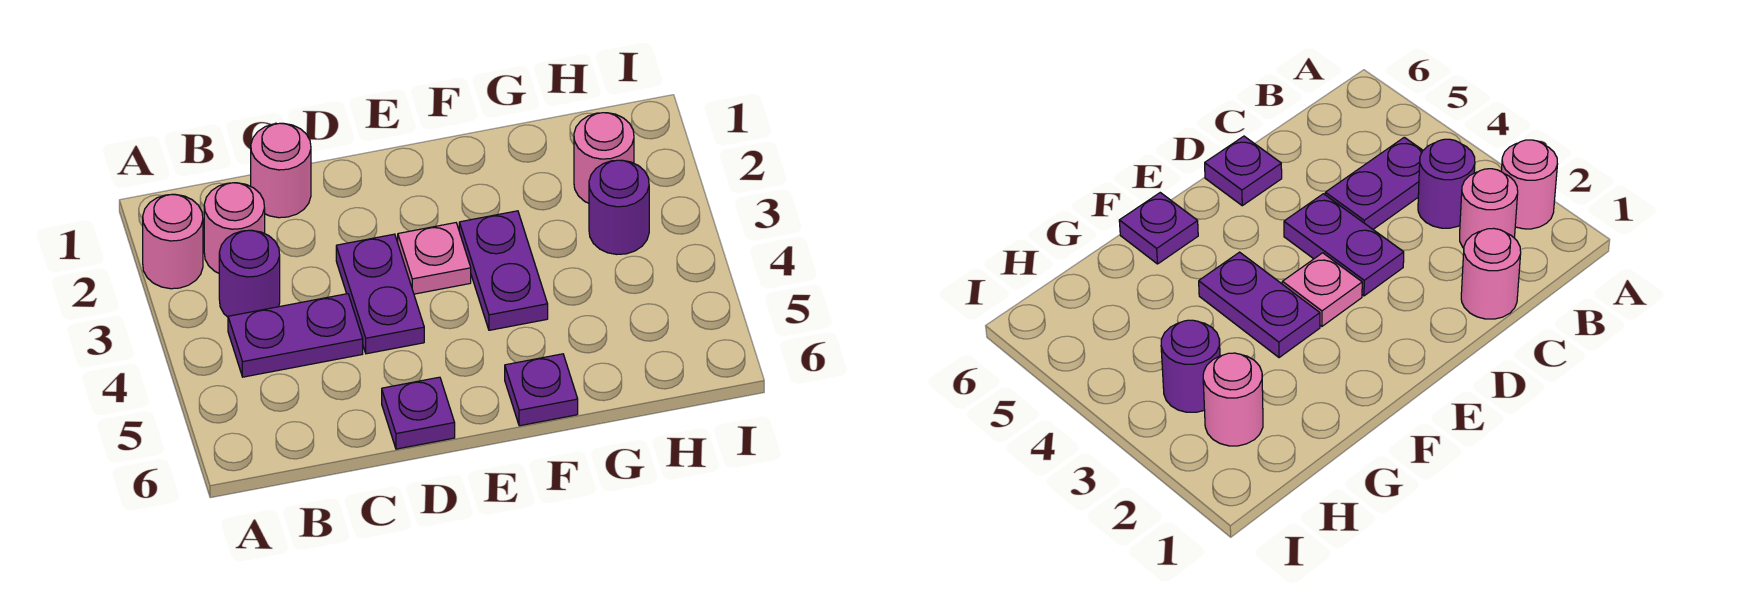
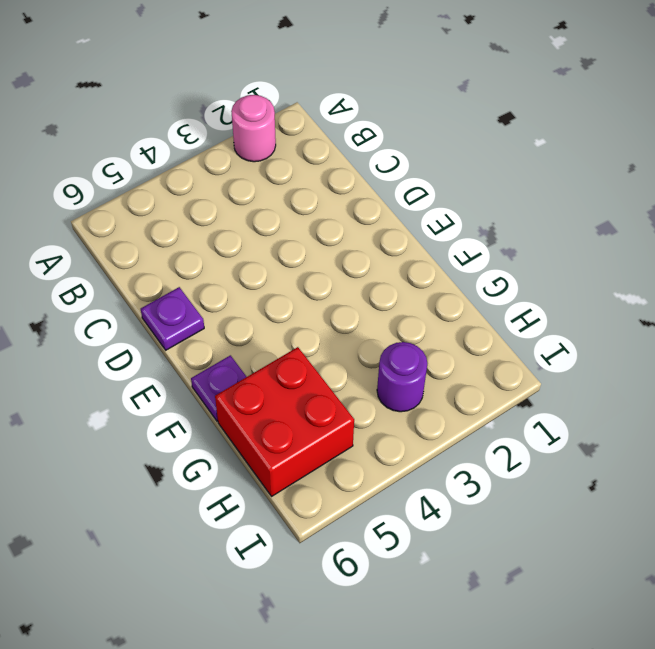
red brick G5:H6 level 1 -> none
none -> pink round brick B2 level 1
none -> purple round brick B3 level 1
none -> purple plate B4:C4 level 1

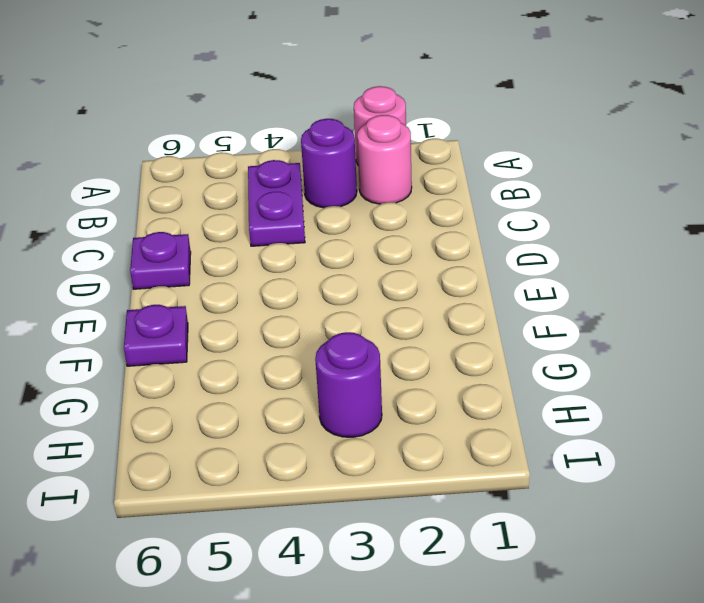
none -> pink round brick C1 level 1
none -> purple plate D3:D4 level 1
none -> pink plate E3 level 1

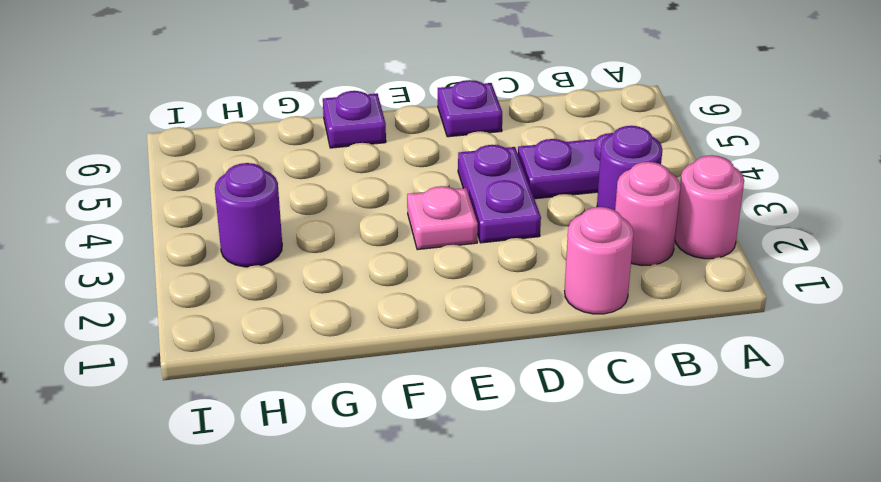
none -> purple plate F3:F4 level 1
none -> pink round brick H2 level 1

